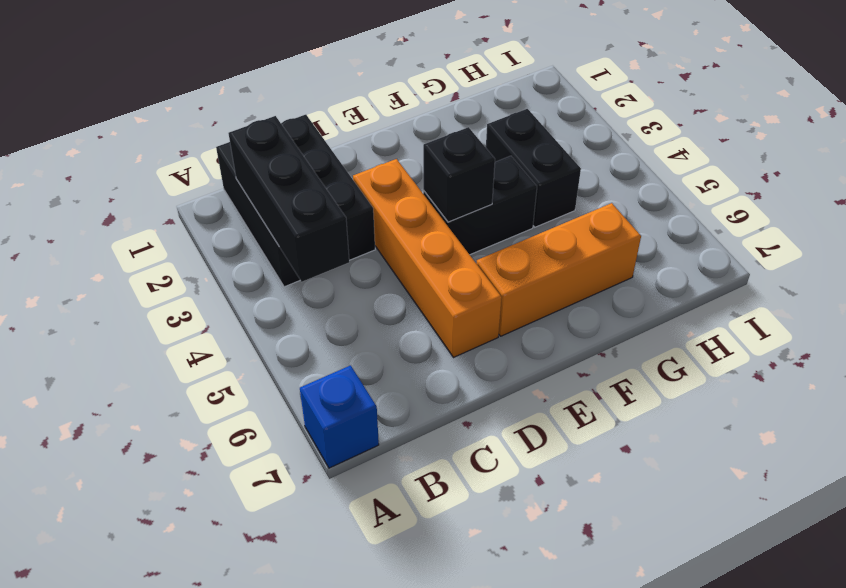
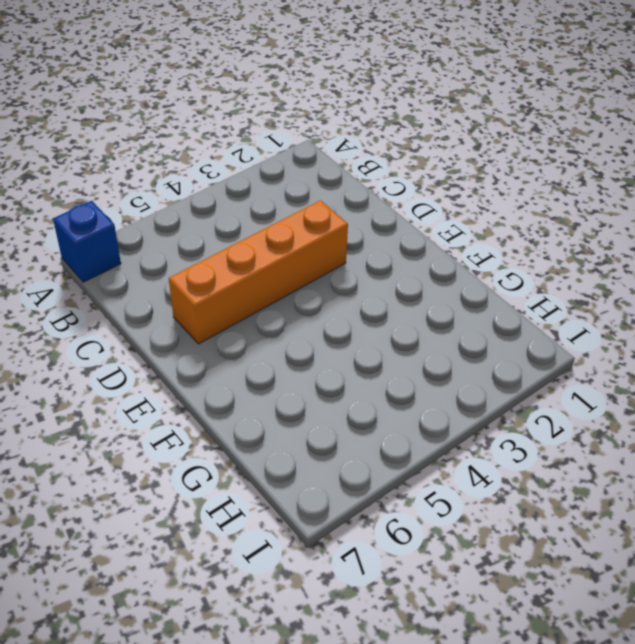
none -> black brick B1:C3 level 1
none -> black brick E4:F4 level 1

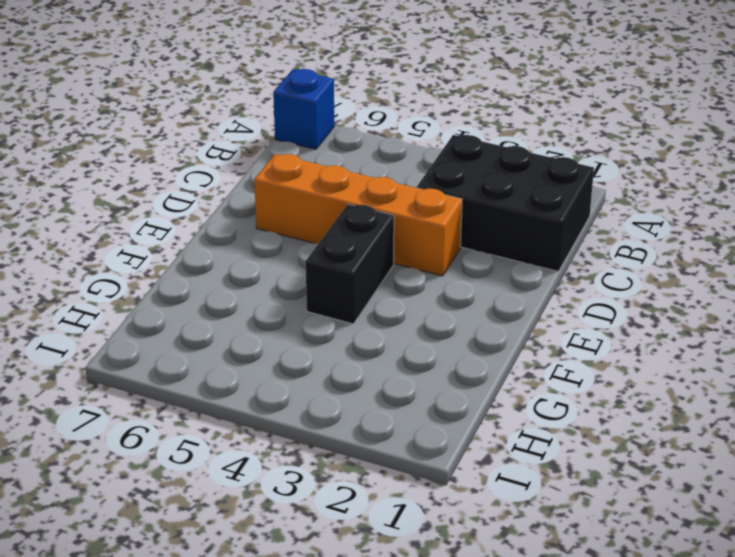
none -> orange brick E6:G6 level 1
none -> black brick G3:G4 level 1

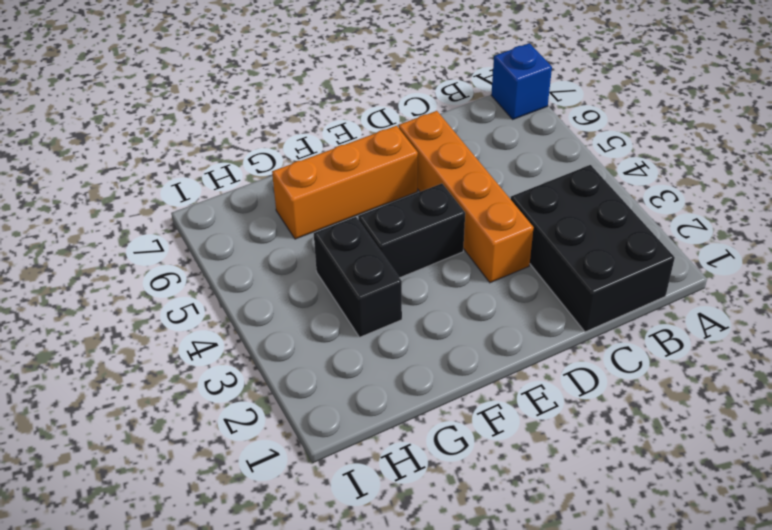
none -> black brick B2:B4 level 2
none -> black brick E4 level 2

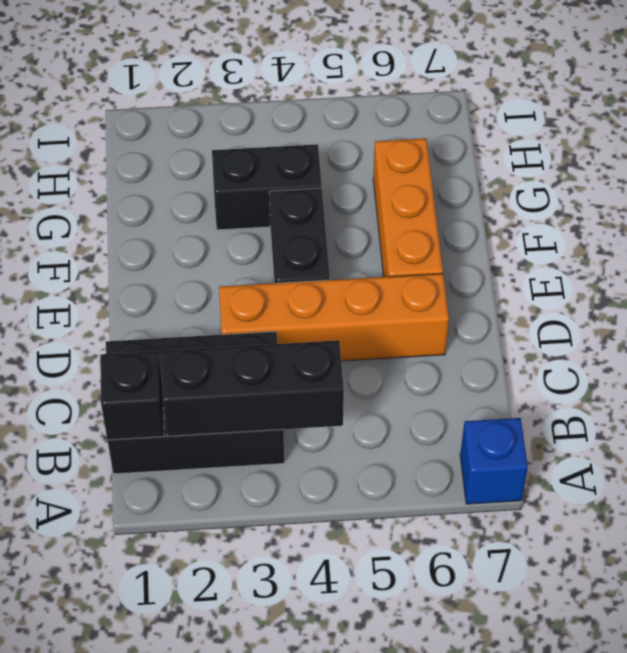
black brick B1 level 2 -> black brick E4 level 2

